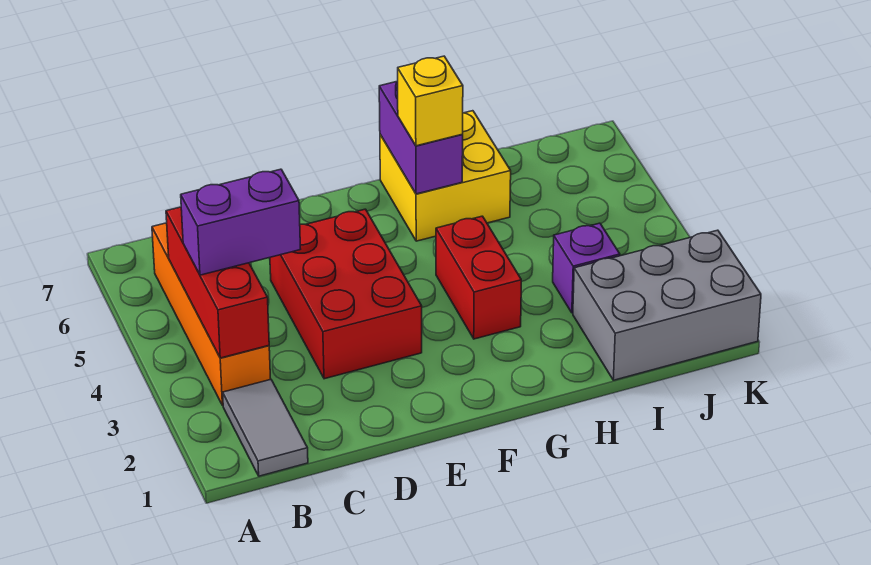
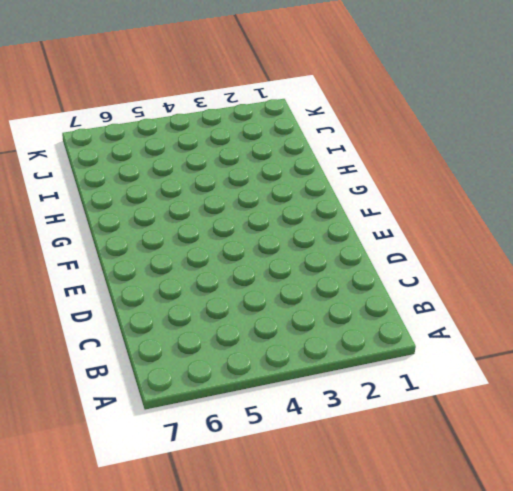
none -> grey tile B1:B2 level 1
none -> orange brick B3:B6 level 1

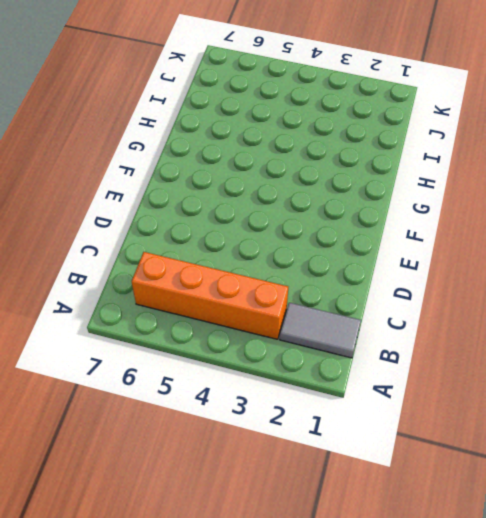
none -> red brick D3:E5 level 1
none -> red brick G3:G4 level 1

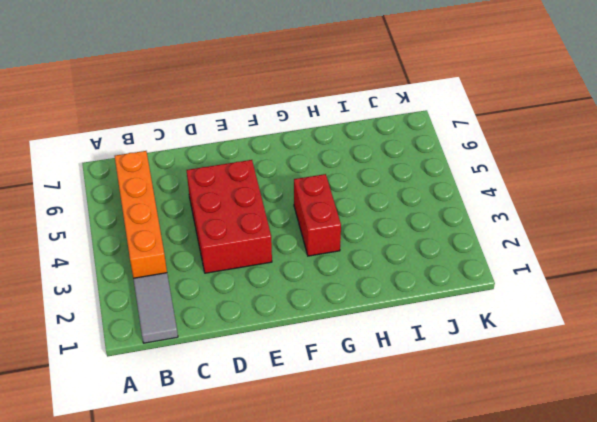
none -> yellow brick G6:H7 level 1
none -> grey brick I1:K2 level 1

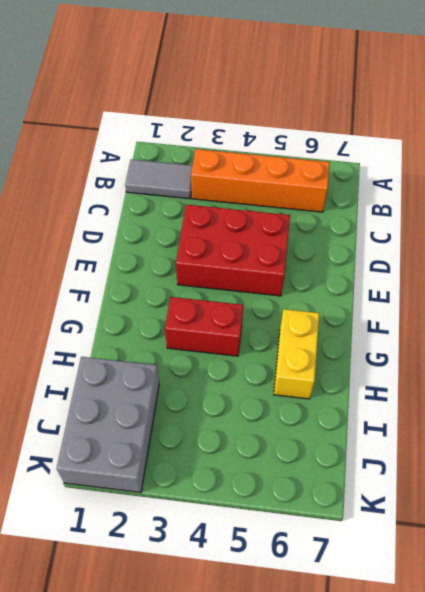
yellow brick G6:H6 level 1 -> yellow brick G6:H7 level 1
none -> purple brick I3 level 1
none -> red brick B3:B5 level 2

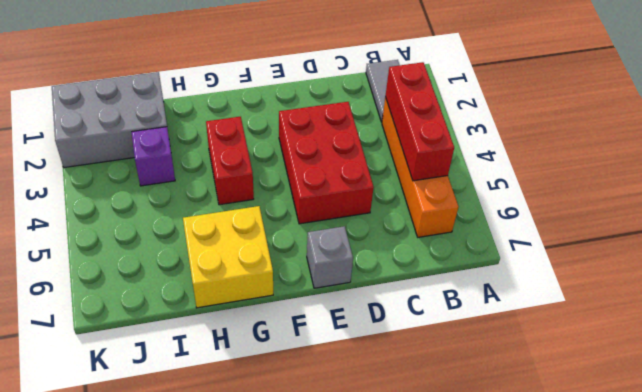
grey brick E7 level 1 -> none
none -> purple brick G6:G7 level 2
none -> purple brick B4:C4 level 3

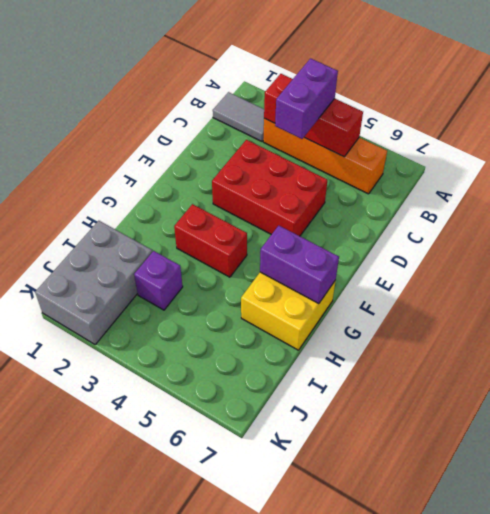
none -> yellow brick G6 level 3

